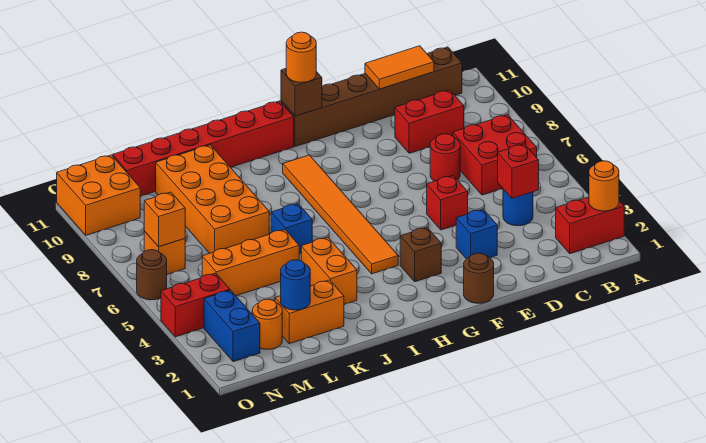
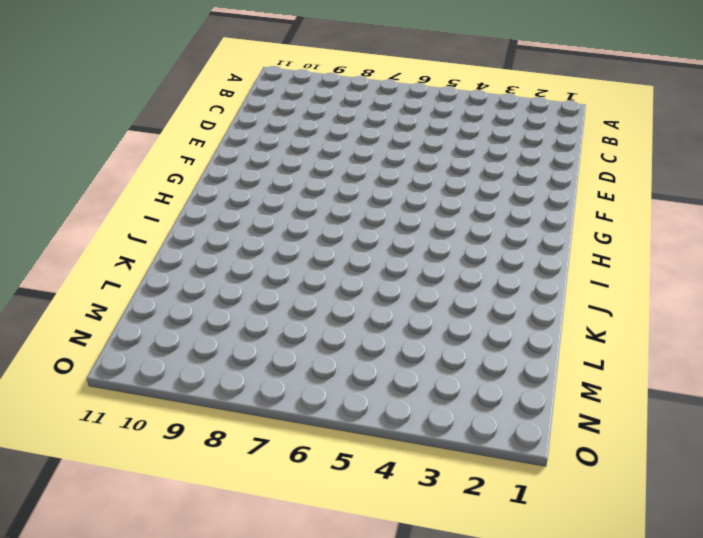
none -> red brick A2:B2 level 1
none -> red brick B6:C7 level 1
none -> brown brick B11:G11 level 1
none -> blue round brick C4 level 1

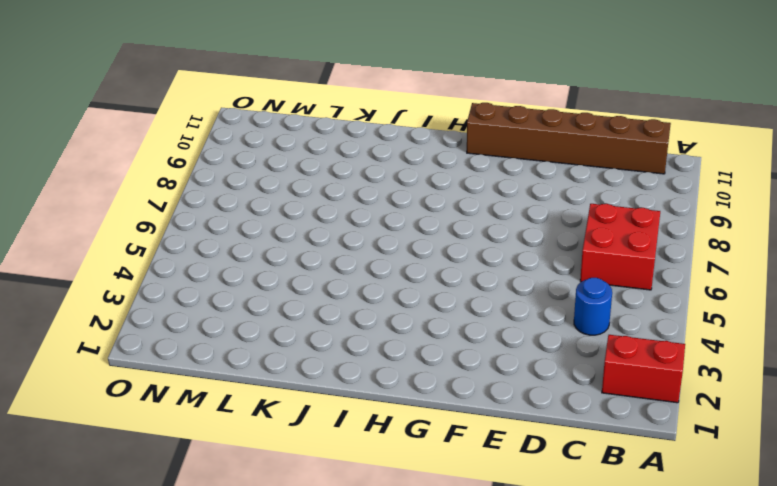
none -> red brick C9:D9 level 1
none -> red round brick D7 level 1
none -> blue brick E3 level 1
none -> red brick E5 level 1

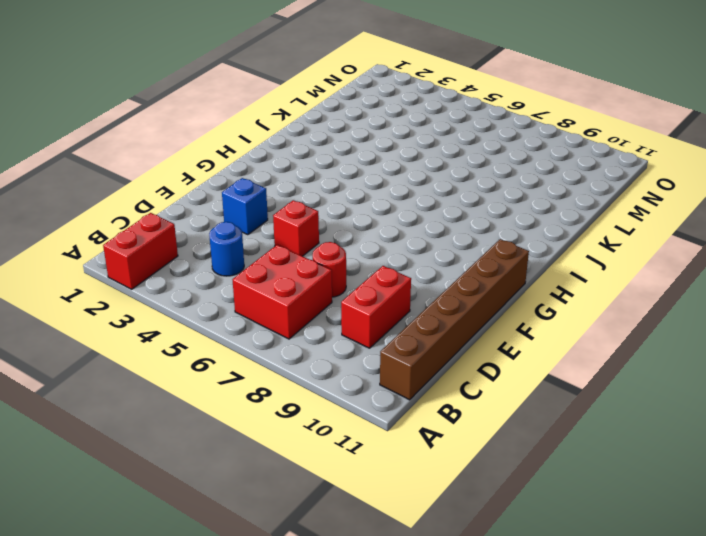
none -> brown round brick F1 level 1
none -> brown brick G3 level 1
none -> orange tile H4:H9 level 1
none -> red brick H11:M11 level 1

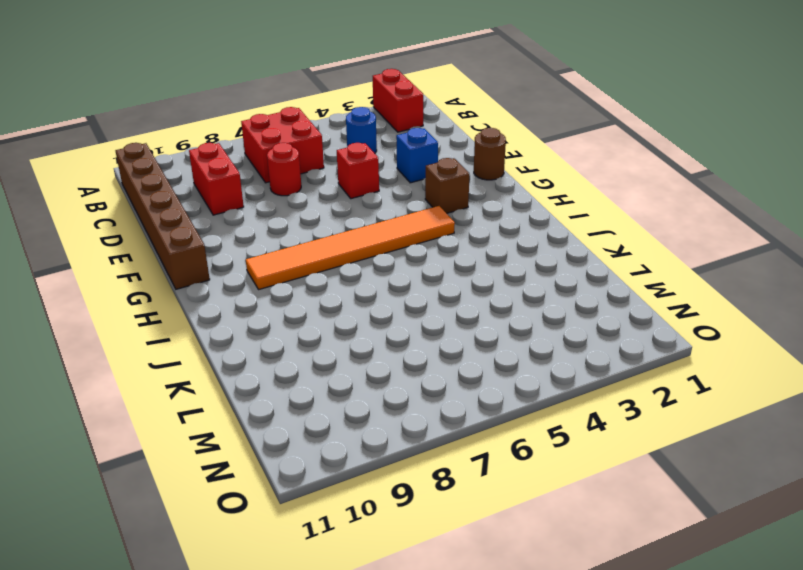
none -> red brick H11:M11 level 1
none -> orange brick J3:J4 level 1
none -> blue brick J6 level 1
none -> orange brick K2:L2 level 1

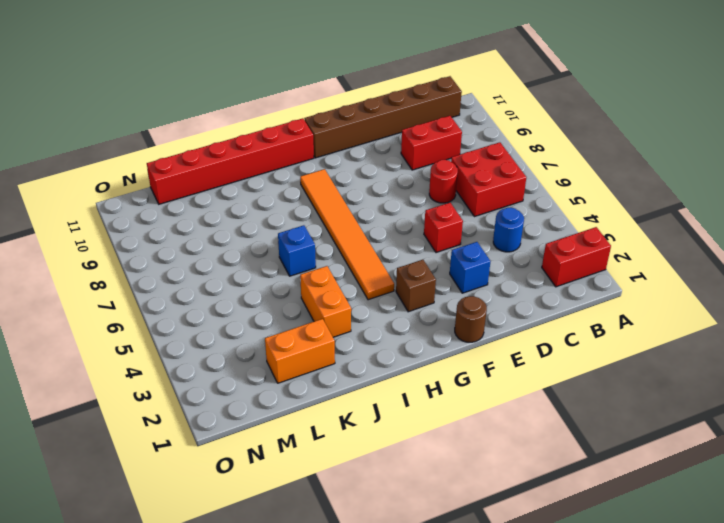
none -> orange brick K5:M5 level 1
none -> orange brick K7:L10 level 1
none -> orange round brick M2 level 1
none -> blue brick N2:N3 level 1

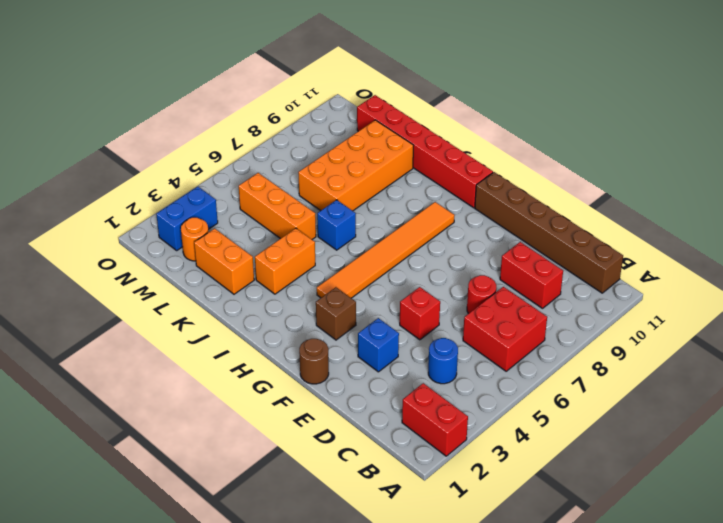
none -> red brick N4:O4 level 1
none -> orange brick N7 level 1
none -> orange brick N10:O11 level 1
none -> brown round brick O6 level 1

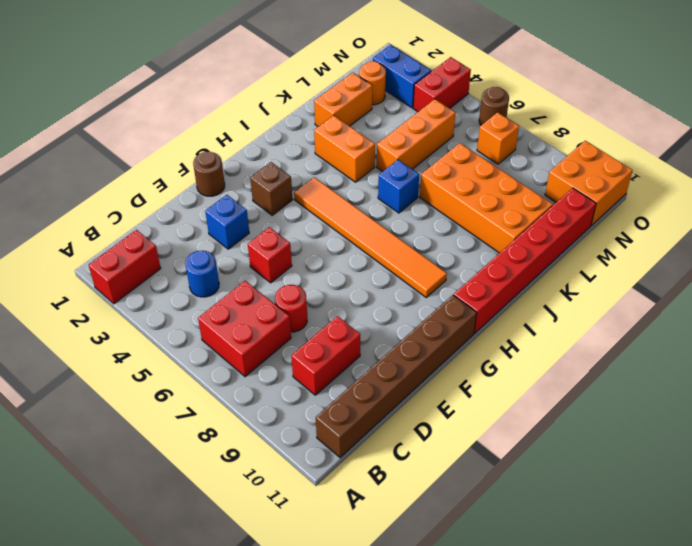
none -> orange round brick A2 level 2
none -> red brick C4 level 2
none -> orange tile C11:D11 level 2
none -> brown brick G11 level 2

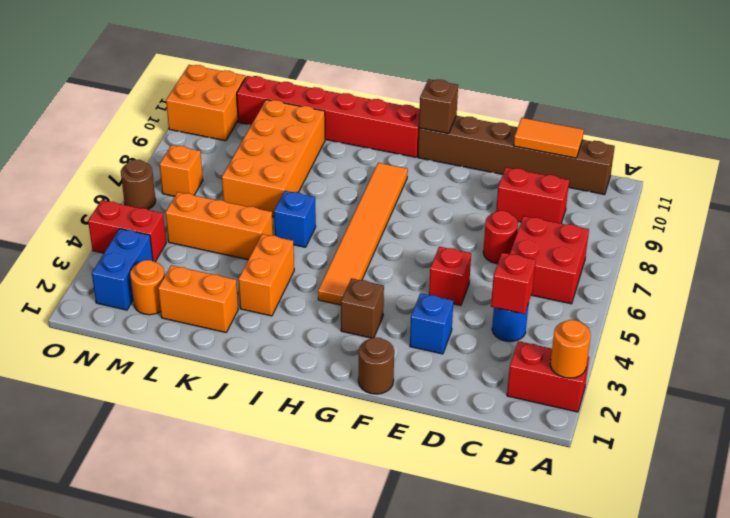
none -> blue round brick L2 level 2
none -> orange brick N7 level 2
none -> orange round brick G11 level 3

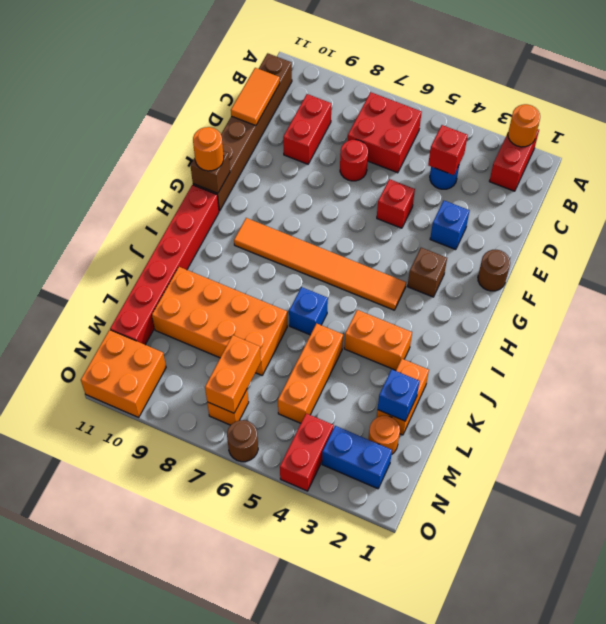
blue brick L2 level 2 -> blue round brick L2 level 2
orange brick M7:N7 level 2 -> orange brick N7 level 2

